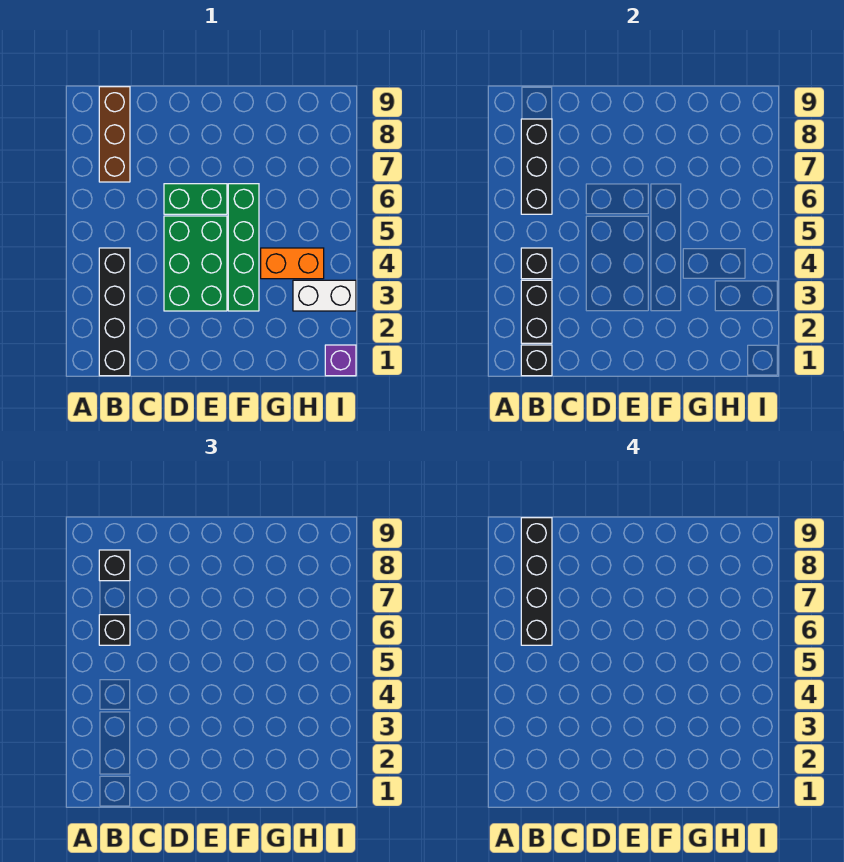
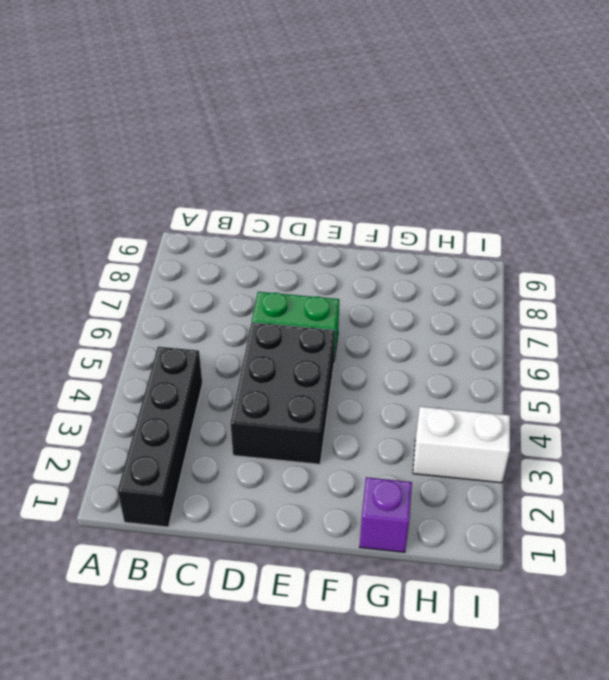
black brick D3:E5 level 1 -> green brick D3:E5 level 1
purple brick G1 level 1 -> purple brick I1 level 1
none -> brown brick B7:B9 level 1
none -> green brick F3:F6 level 1
none -> orange brick G4:H4 level 1

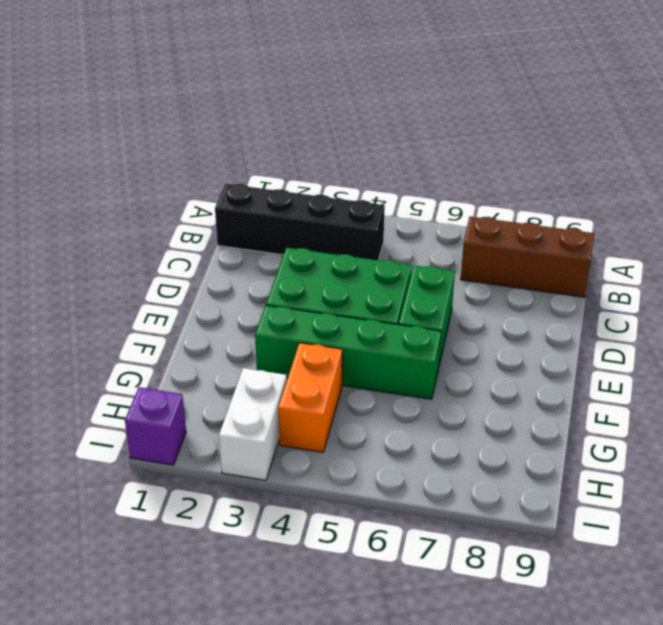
none -> black brick B1 level 2
none -> black brick B2:B3 level 2
none -> black brick B4 level 2

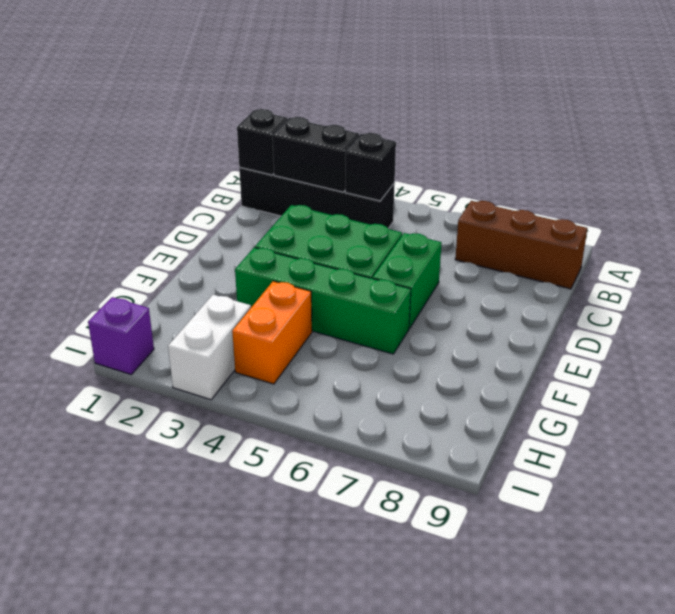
none -> black brick B6:B8 level 2
none -> black brick B6 level 3
none -> black brick B8 level 3

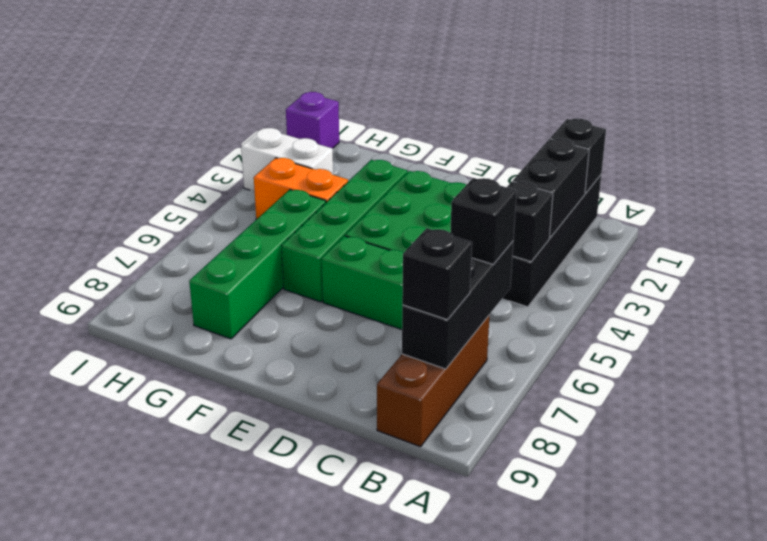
green brick G5:G8 level 1 -> none
none -> black brick B6:B9 level 4

